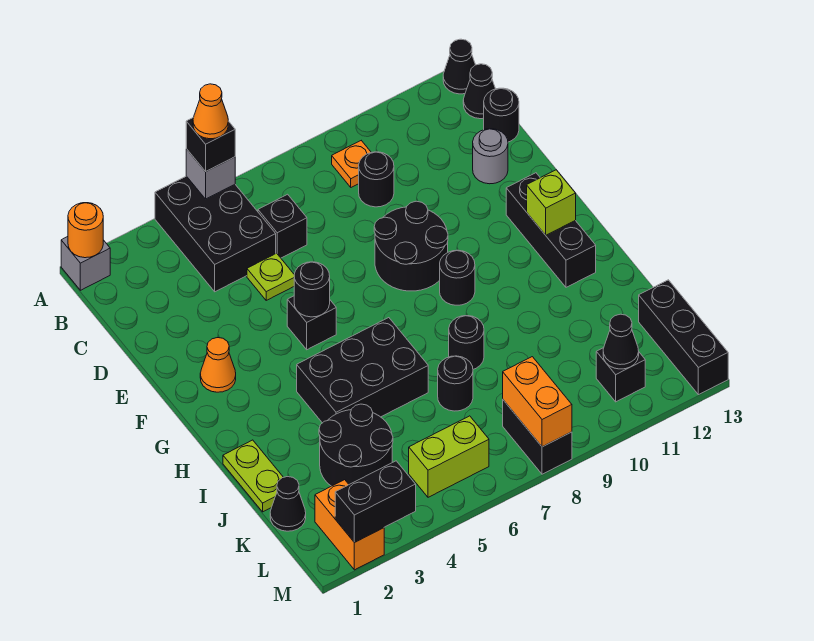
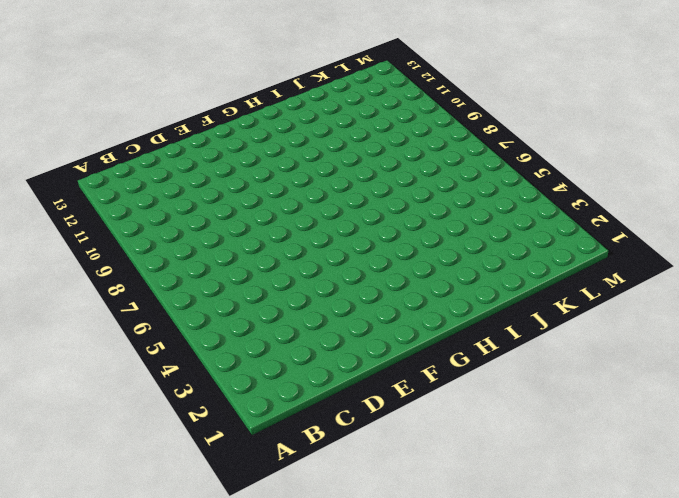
none -> grey brick A1 level 1
none -> black brick A4:C5 level 1
none -> black cone A13 level 1
none -> orange plate B9 level 1

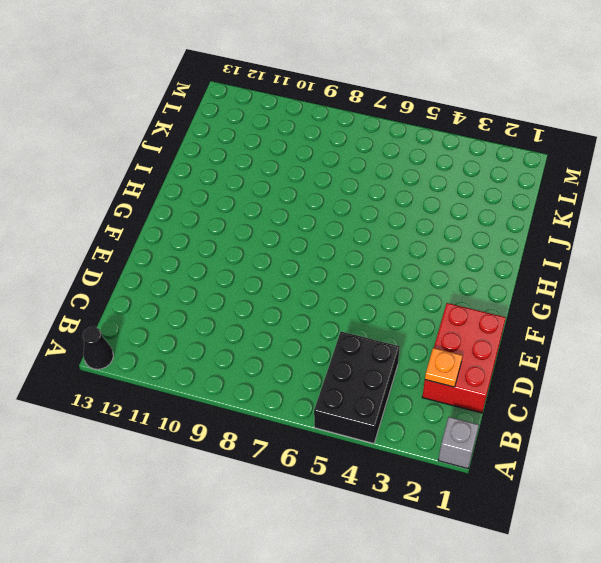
red brick C1:E2 level 1 -> none
orange plate C2 level 2 -> orange plate B9 level 1
none -> black cone B13 level 1
none -> black brick C6 level 1
none -> black round brick C9 level 1
none -> black round brick C13 level 1

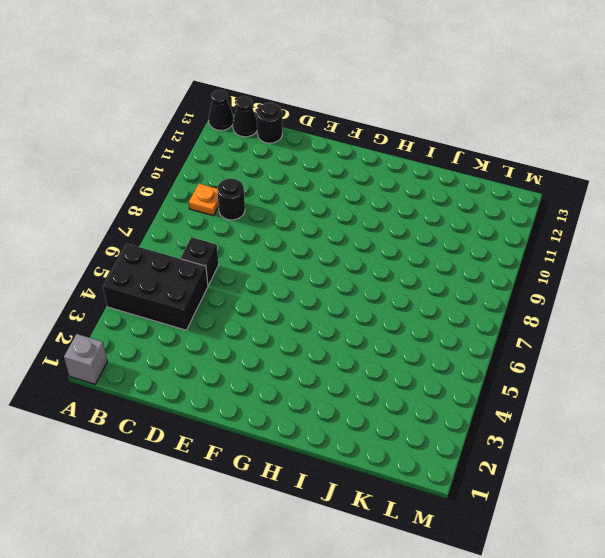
none -> lime plate D5 level 1
none -> grey round brick D12 level 1
none -> black round brick E8:F9 level 1
none -> orange cone F2 level 1

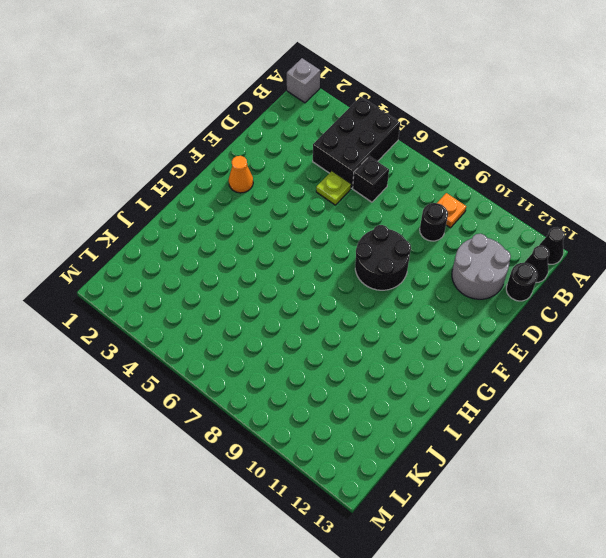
grey round brick C11:D12 level 1 -> grey round brick D12 level 1
none -> black brick F5 level 1
none -> black brick F12:H12 level 1
none -> black round brick G9 level 1
none -> black brick H4:I6 level 1

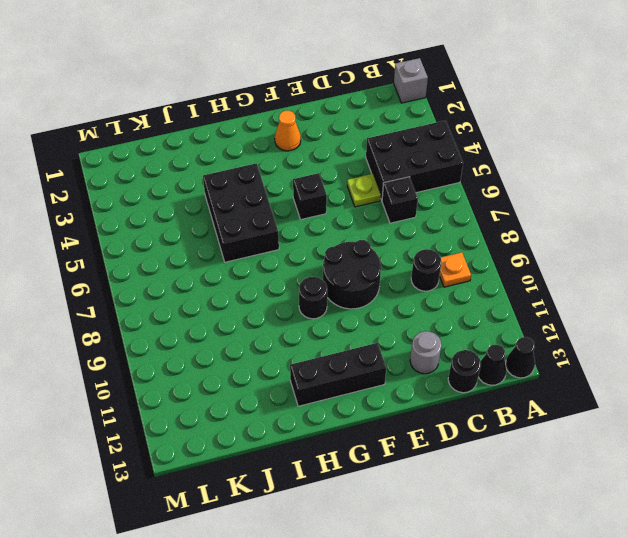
none -> lime plate I1:J1 level 1
none -> black round brick I8 level 1
none -> black round brick J3:K4 level 1
none -> black round brick J7 level 1

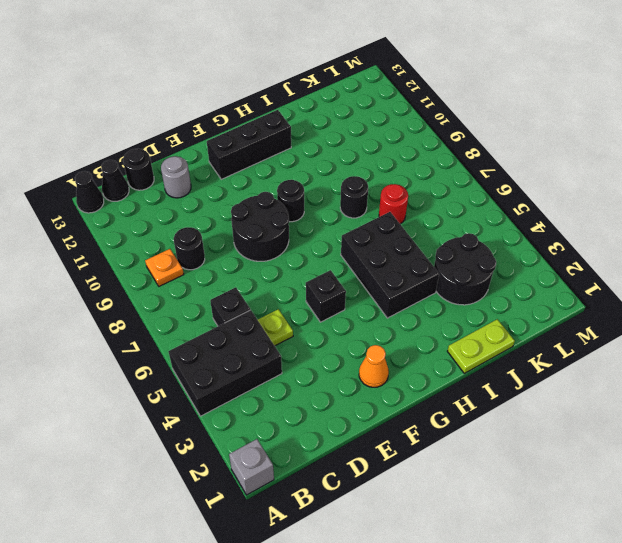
red round brick J7 level 1 -> black round brick J7 level 1
none -> black cone K1 level 1
none -> black brick K13:M13 level 1
none -> orange brick L2:M2 level 1
none -> lime brick L5:L6 level 1

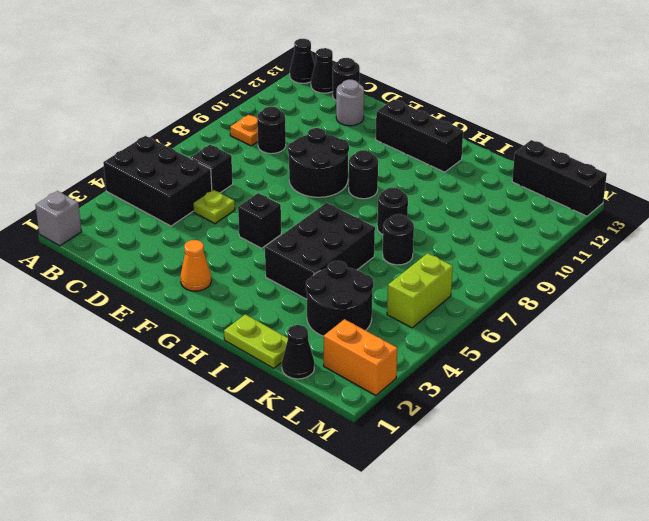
none -> black brick L8:M8 level 1
none -> black brick L11 level 1
none -> orange round brick A1 level 2
none -> grey brick A5 level 2

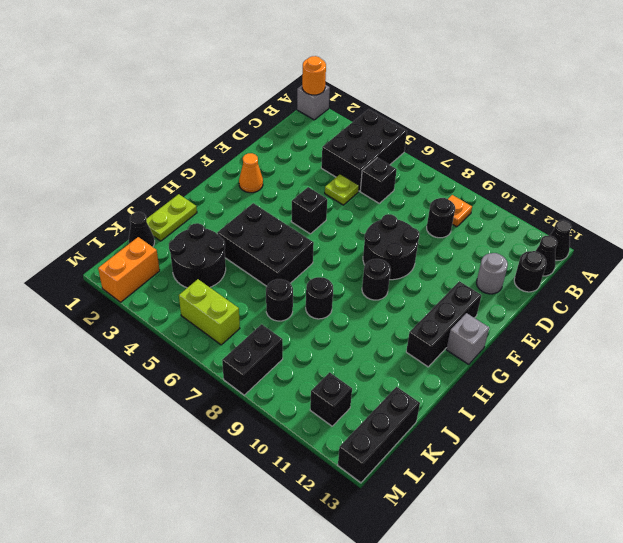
grey brick G13 level 1 -> grey brick A5 level 2
none -> black round brick F5 level 2
none -> lime brick G12 level 2
none -> orange brick L8:M8 level 2
none -> black cone L11 level 2

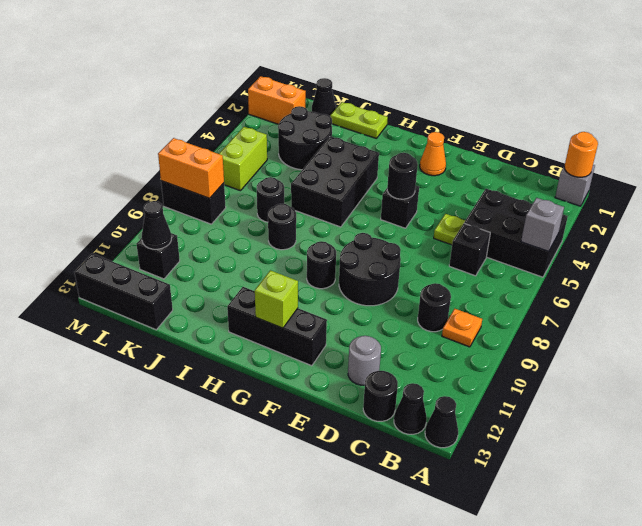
none -> black brick M2:M3 level 2
none -> black brick A5 level 3
none -> orange cone A5 level 4

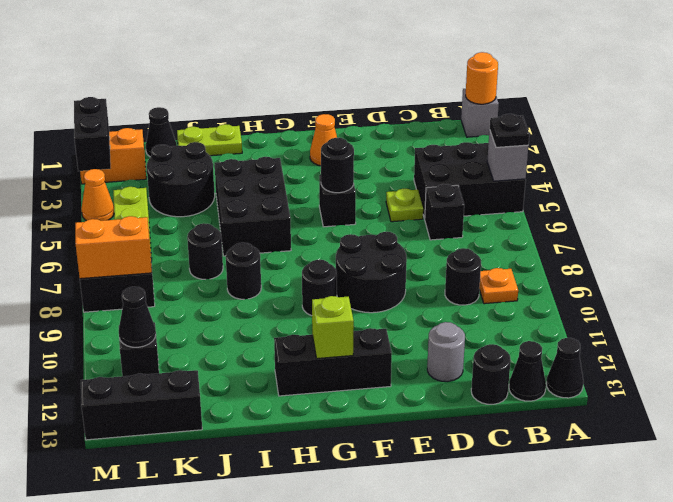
black plate A5 level 3 -> black brick A5 level 3
orange cone M4 level 1 -> orange cone A5 level 4

